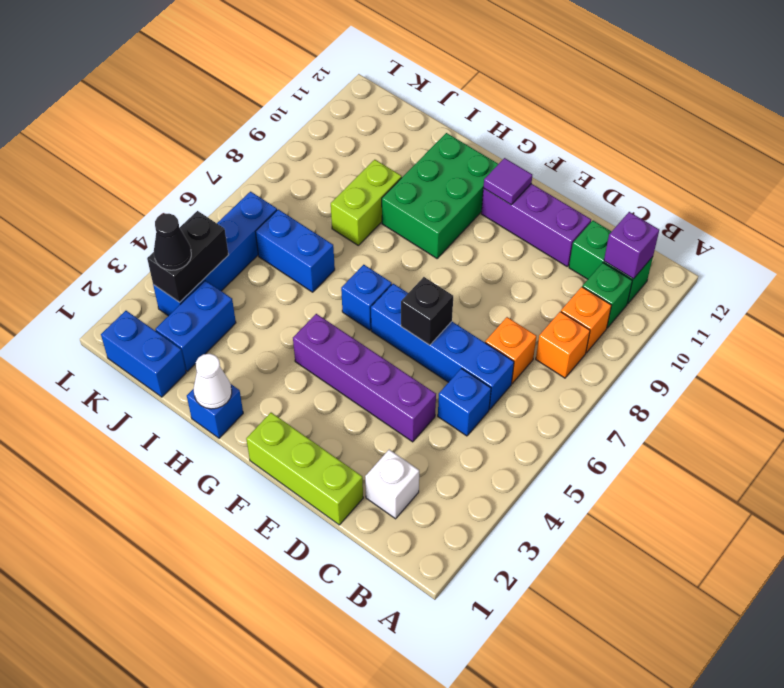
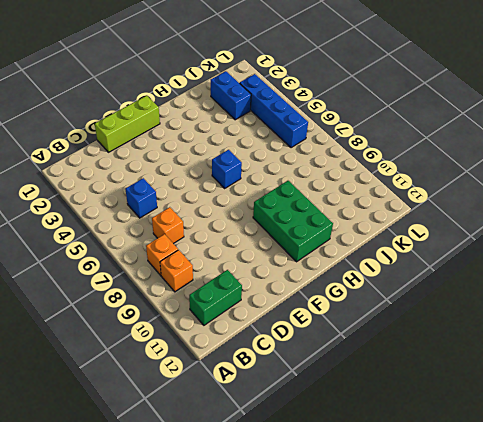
none -> green brick B10 level 1
none -> white brick C2 level 1
none -> blue brick C6:F6 level 1

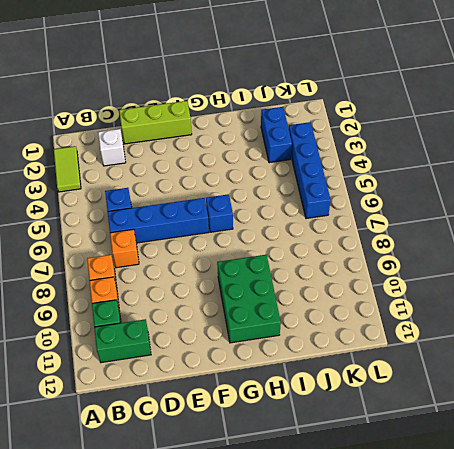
lime tile A2:A3 level 1 -> none
none -> purple brick D4:G4 level 1
none -> purple brick D11:F11 level 1
none -> blue brick H1 level 1

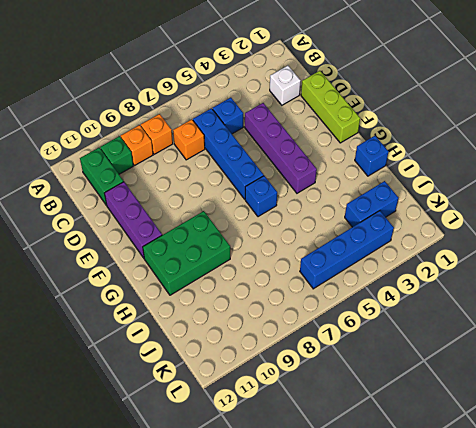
none -> blue brick I6:J6 level 1
none -> lime brick I8:I9 level 1
none -> blue brick J1:K1 level 1

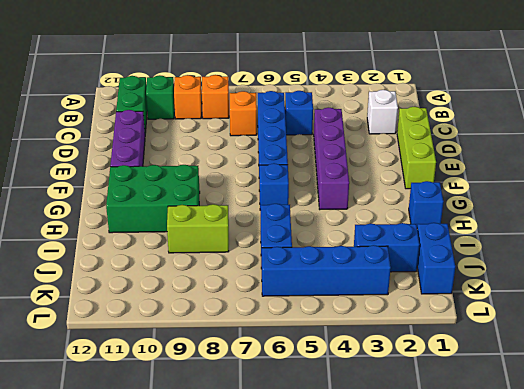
none -> purple brick B11 level 2
none -> black brick E6 level 2
none -> purple tile F11 level 2

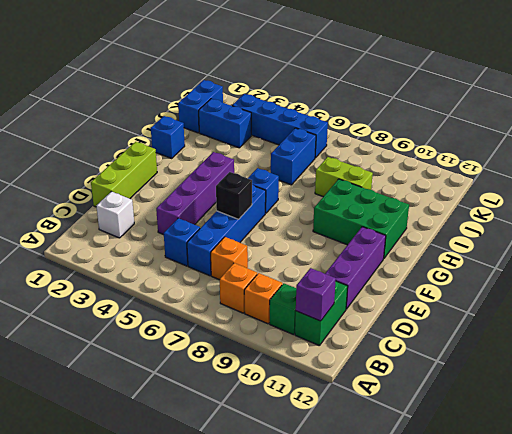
none -> purple tile F11 level 2
none -> white cone H1 level 2
none -> black brick K3:K4 level 2

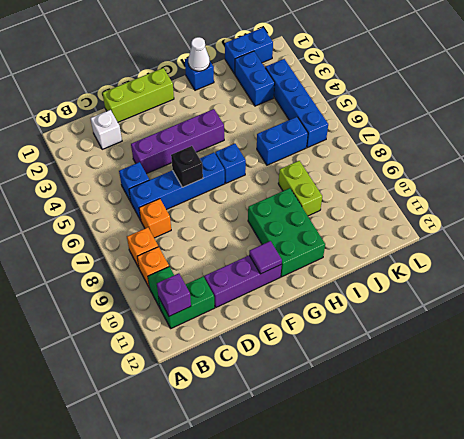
none -> black brick K3:K4 level 2
none -> black cone K3 level 3

